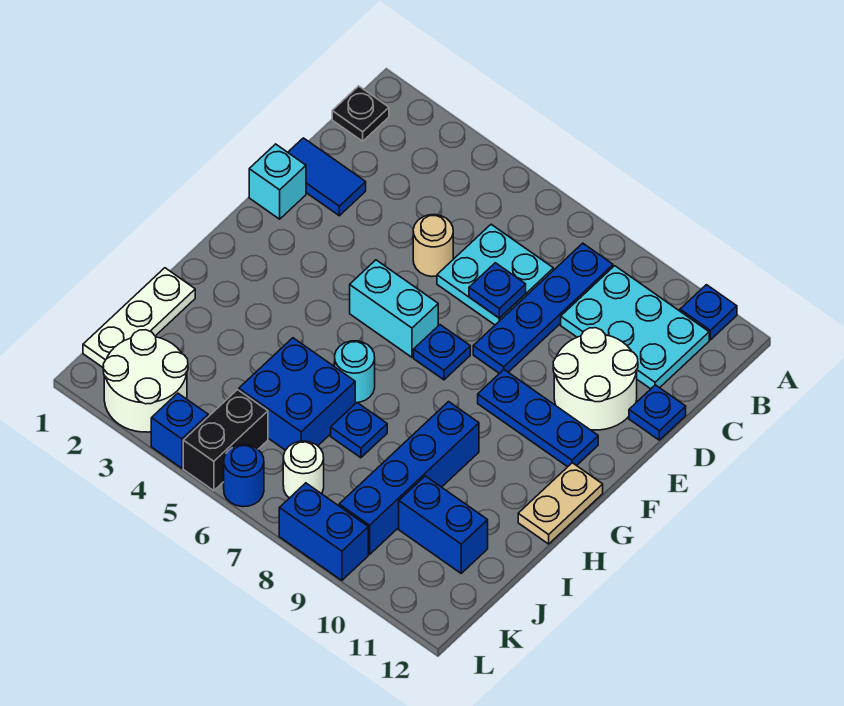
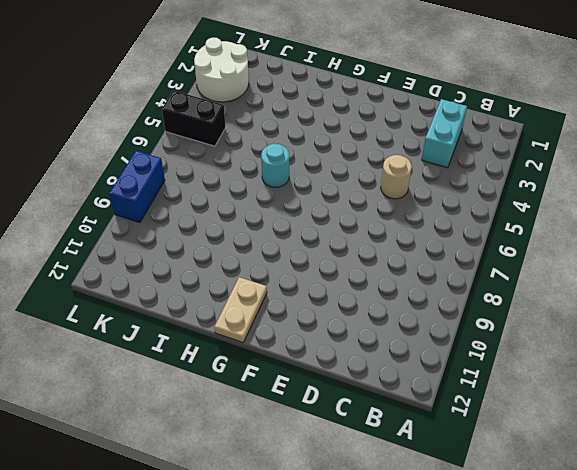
cyan brick C2:C3 level 1 -> cyan brick F5:F6 level 1
tan plate G11:G12 level 1 -> tan plate G12:H12 level 1
none -> blue plate A11 level 1
none -> black plate B1 level 1
none -> blue plate B8:E8 level 1

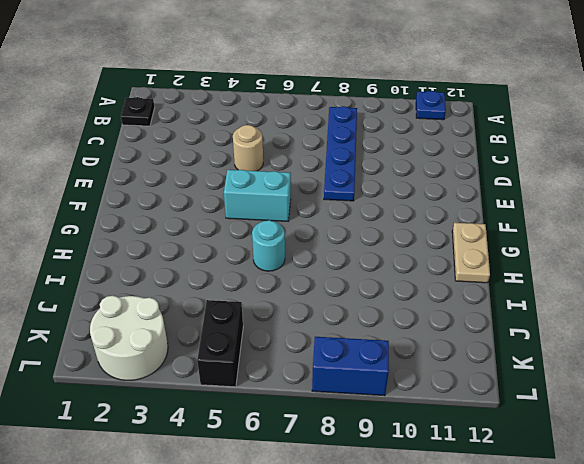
none -> cyan plate B9:C11 level 1
none -> cyan plate C6:D7 level 1
none -> blue tile D1:D2 level 1

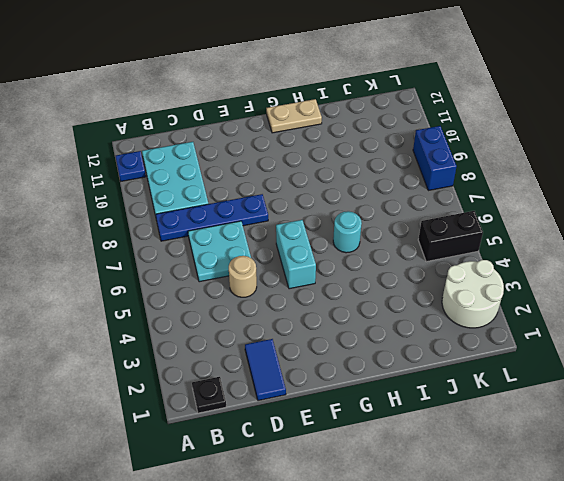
none -> white round brick D10:E11 level 1
none -> blue plate D12 level 1
none -> cyan brick E1 level 1

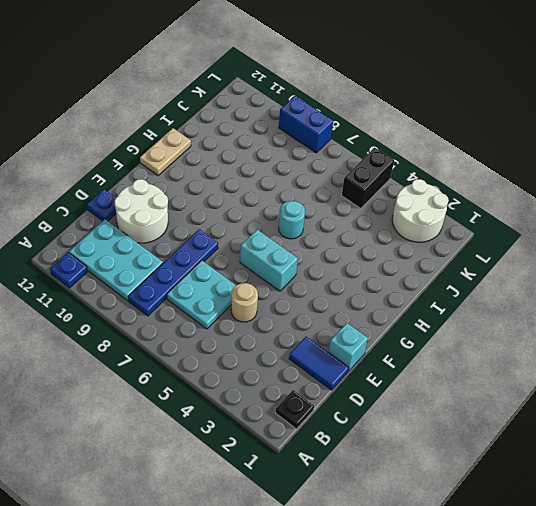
none -> blue plate F7 level 1
none -> blue plate F9:F11 level 1
none -> blue brick H9:K9 level 1

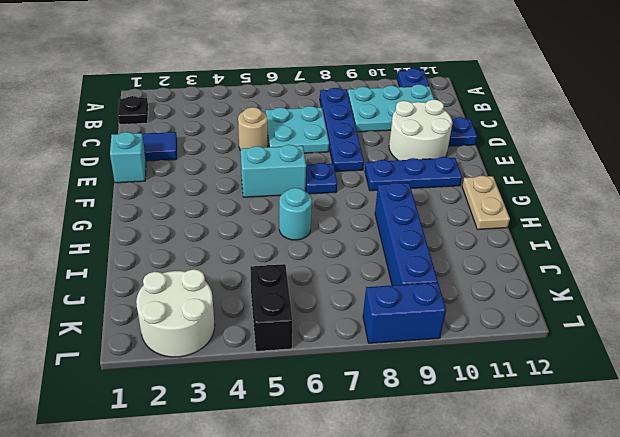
none -> white plate I1:K1 level 1
none -> blue brick I5:J6 level 1
none -> blue plate I7 level 1

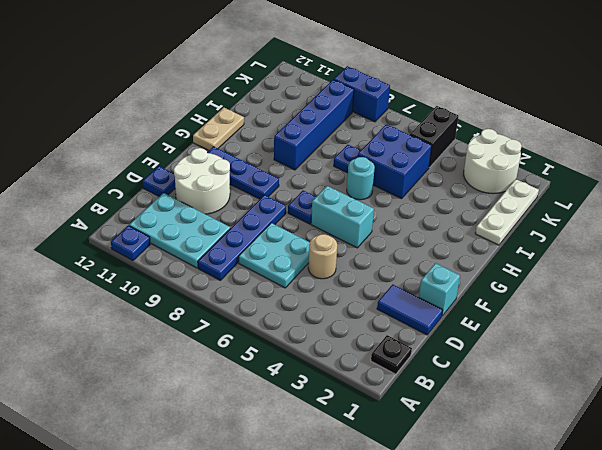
none -> blue brick J10:J11 level 1
none -> white round brick K7 level 1
none -> blue brick L4 level 1

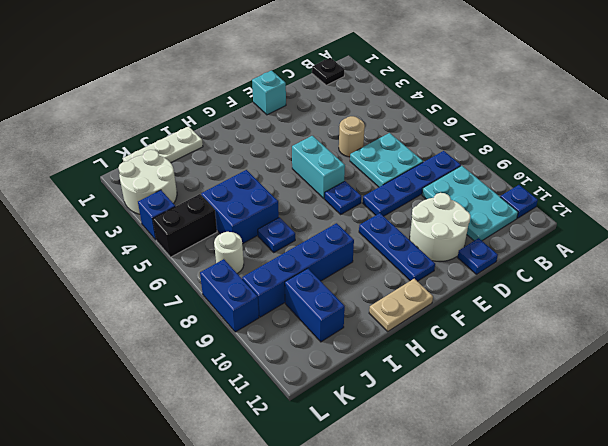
none -> blue tile D1:D2 level 1
none -> cyan round brick H6 level 1
none -> blue round brick L6 level 1

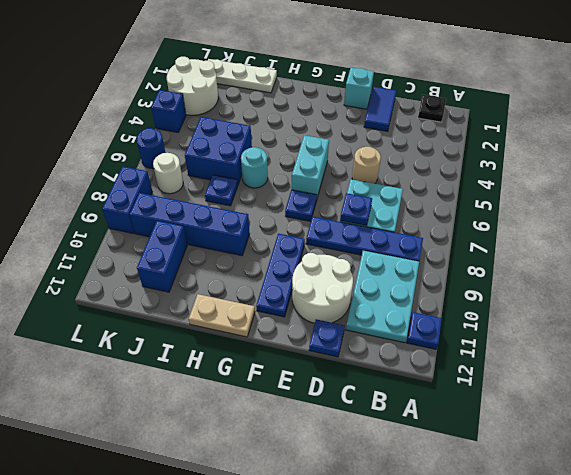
none -> black brick K5:L5 level 1

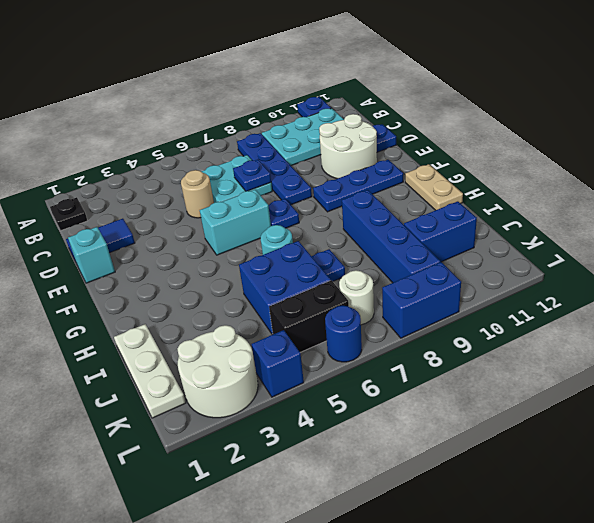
black brick K5:K6 level 1 -> black brick K5:L5 level 1

